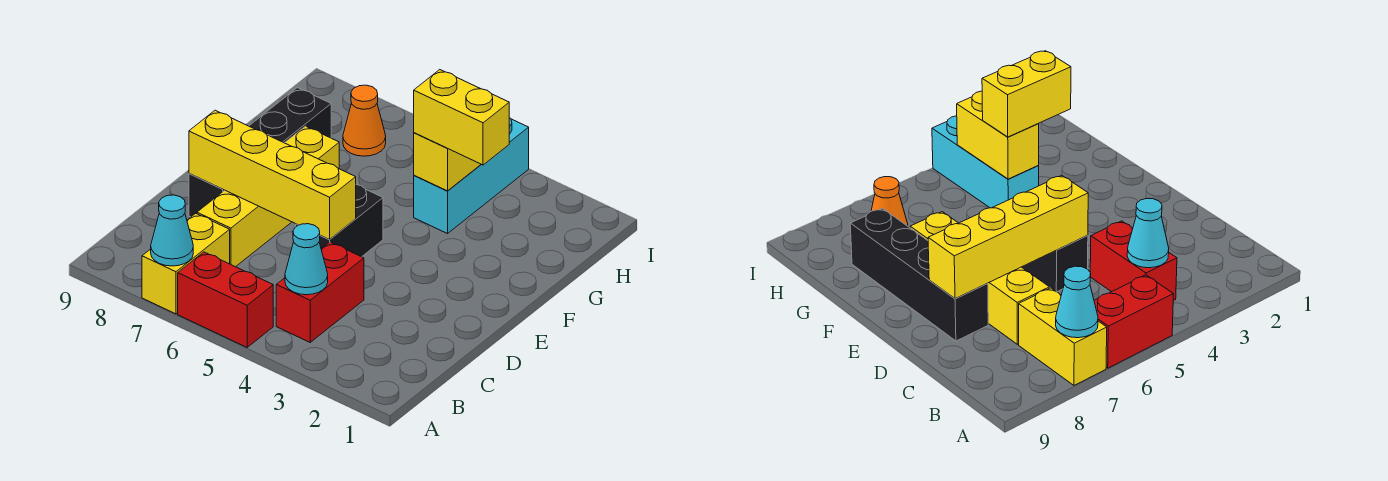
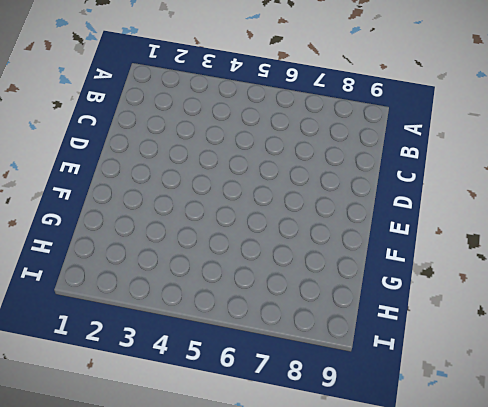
none -> red brick A5:A6 level 1
none -> yellow brick A7:B7 level 1
none -> red brick B4:C4 level 1

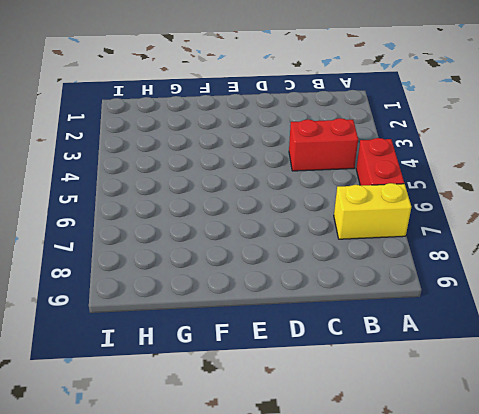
none -> yellow brick C7:F7 level 1
none -> black brick D5:E5 level 1
none -> black brick D8:G8 level 1

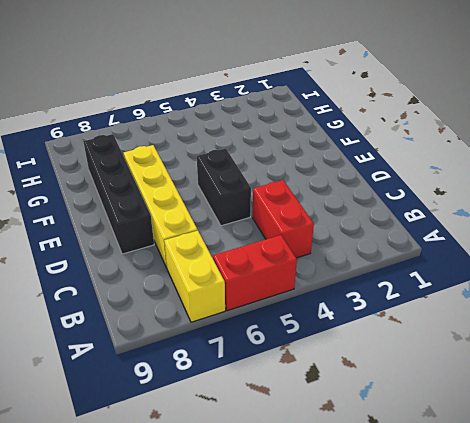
none -> cyan brick G4:I4 level 1
none -> orange cone H7 level 1
none -> cyan cone A7 level 2

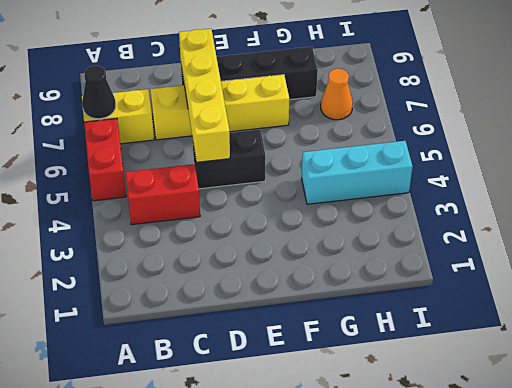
black cone A7 level 2 -> cyan cone A7 level 2
none -> cyan cone B4 level 2
none -> yellow brick G4:H4 level 2
none -> yellow brick G3:G4 level 3

